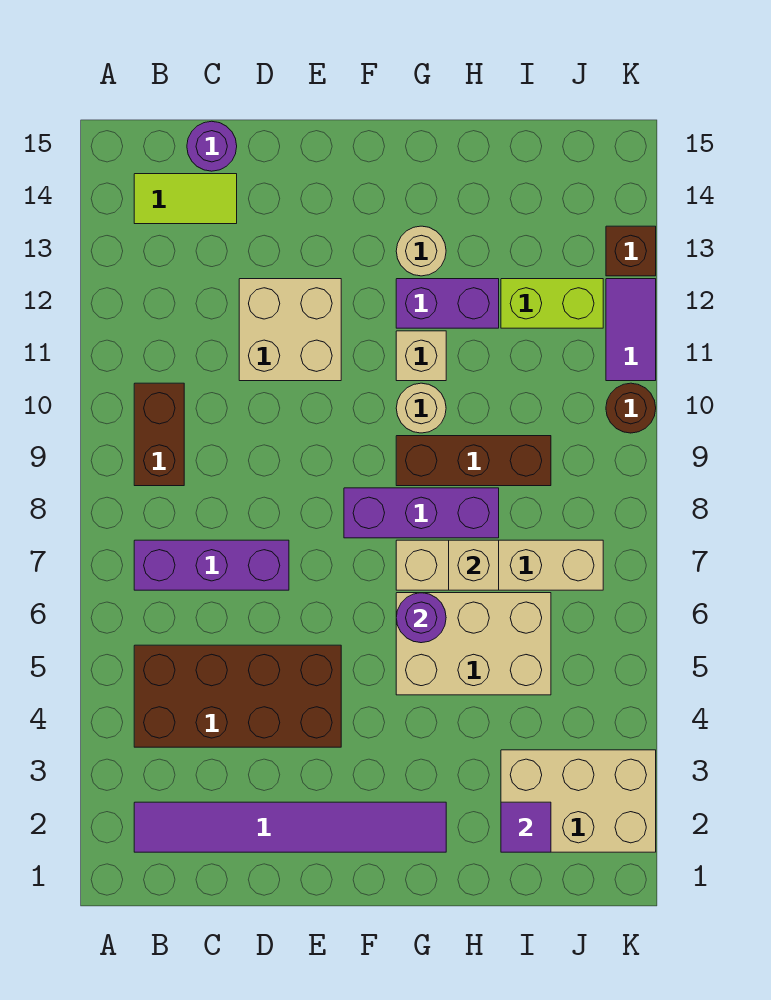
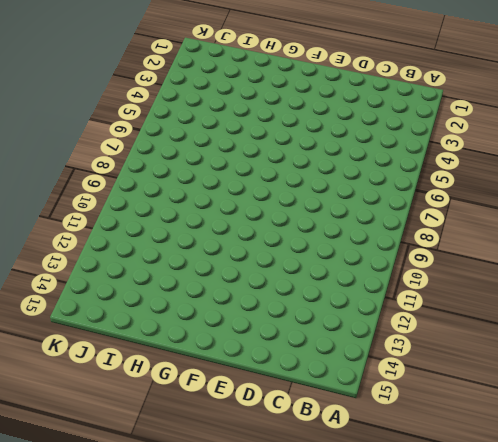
none -> purple tile B2:G2 level 1
none -> brown brick B4:E5 level 1
none -> purple brick B7:D7 level 1

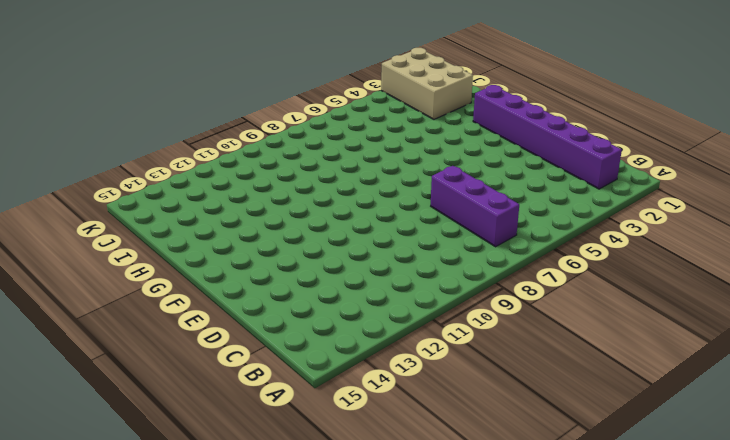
purple brick B2:G2 level 1 -> purple tile B2:G2 level 1
none -> brown brick B4:E5 level 1
none -> brown brick B9:B10 level 1
none -> lime tile B14:C14 level 1

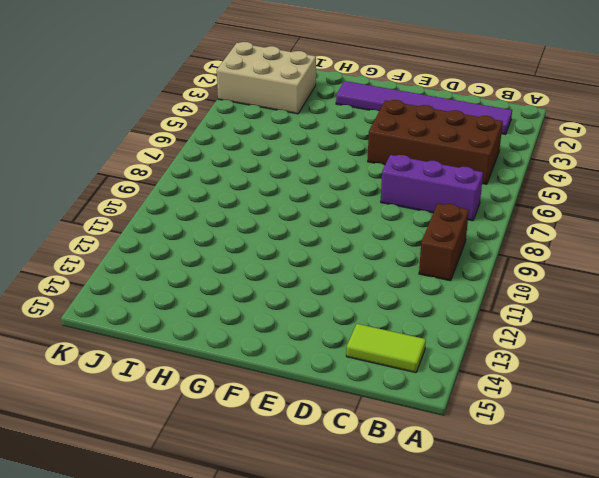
none -> purple round brick C15 level 1
none -> tan brick D11:E12 level 1
none -> purple brick F8:H8 level 1

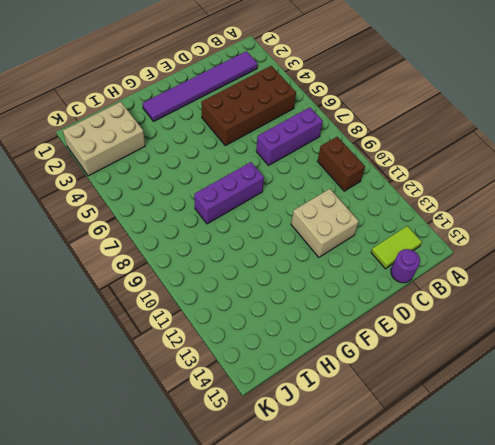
none -> tan brick G5:I6 level 1
none -> tan brick G7:J7 level 1
none -> brown brick G9:I9 level 1

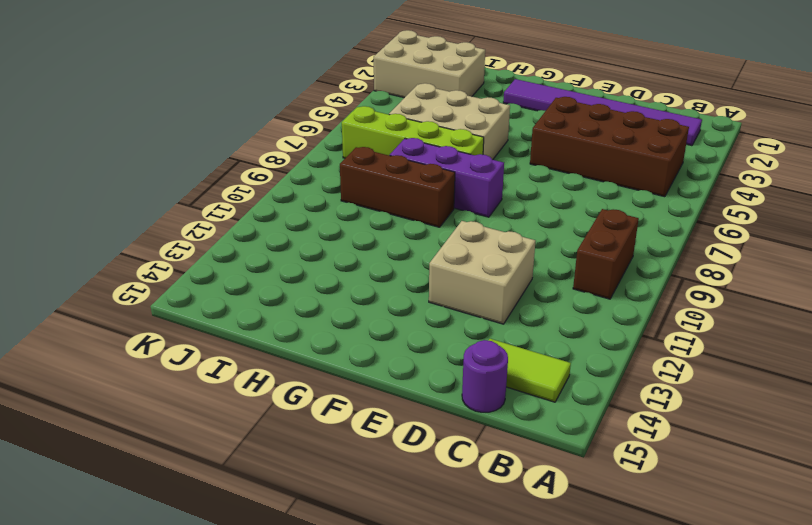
lime brick G7:J7 level 1 -> tan brick G7:J7 level 1
none -> purple brick B7:D7 level 1
none -> tan round brick G10 level 1
none -> tan brick G11 level 1

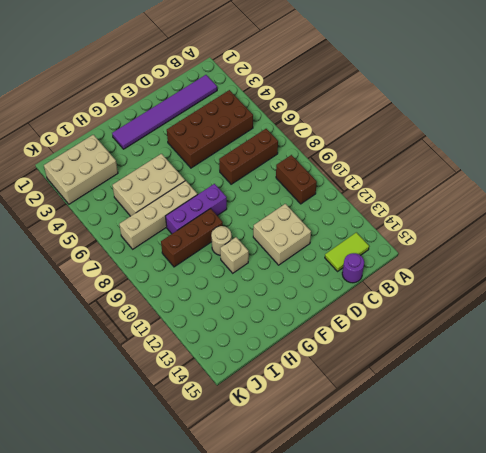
brown brick B7:D7 level 1 -> purple brick B7:D7 level 1
none -> purple brick G12:H12 level 1
none -> tan round brick G13 level 1
none -> lime brick I12:J12 level 1

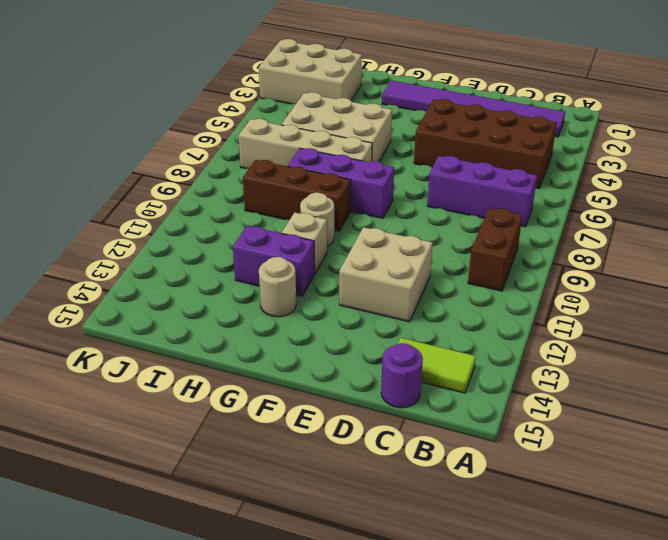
none -> lime brick I12:J12 level 1
none -> brown round brick K10 level 1
none -> purple tile K11:K12 level 1

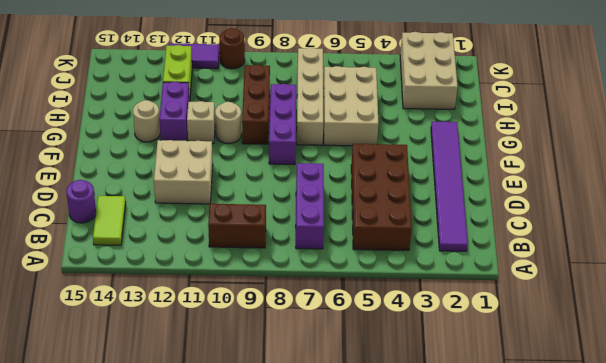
none -> brown brick K13 level 1
none -> purple round brick G6 level 2
none -> tan brick H7 level 2

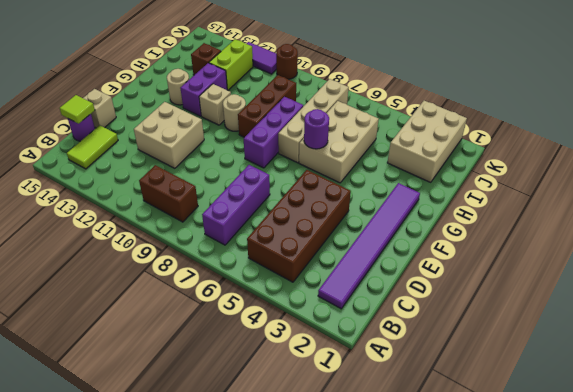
lime tile C15 level 2 -> none
tan brick D15 level 1 -> tan brick H7 level 2
brown brick I13 level 1 -> brown brick K13 level 1
none -> purple tile I2 level 2

